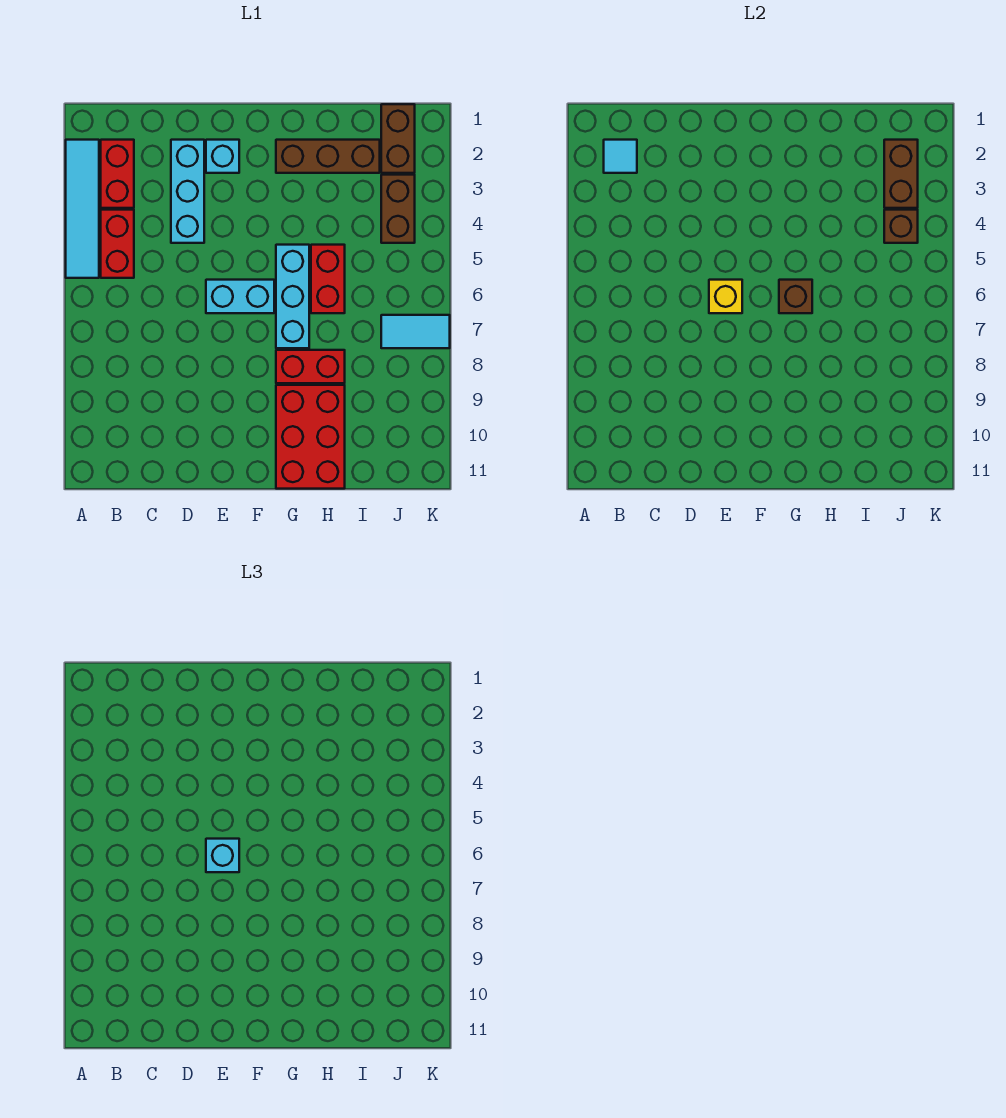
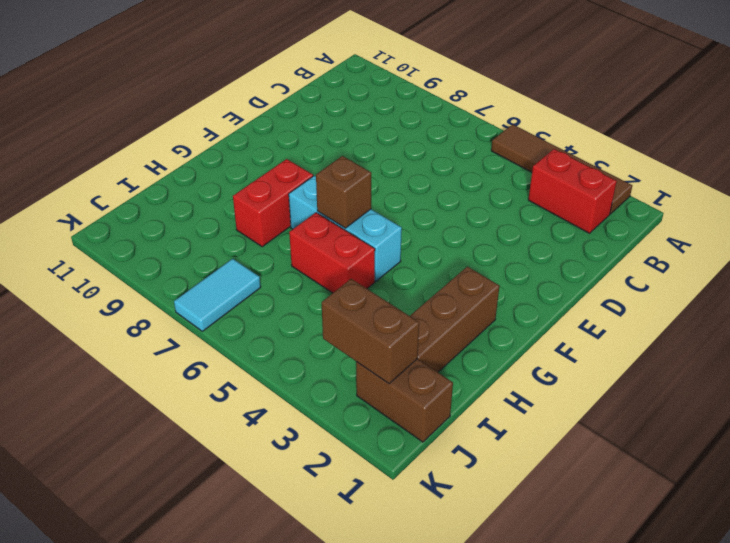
brown tile A2:A5 level 1 -> cyan tile A2:A5 level 1
none -> red brick B4:B5 level 1
none -> cyan brick D2:D4 level 1
none -> cyan brick E2 level 1

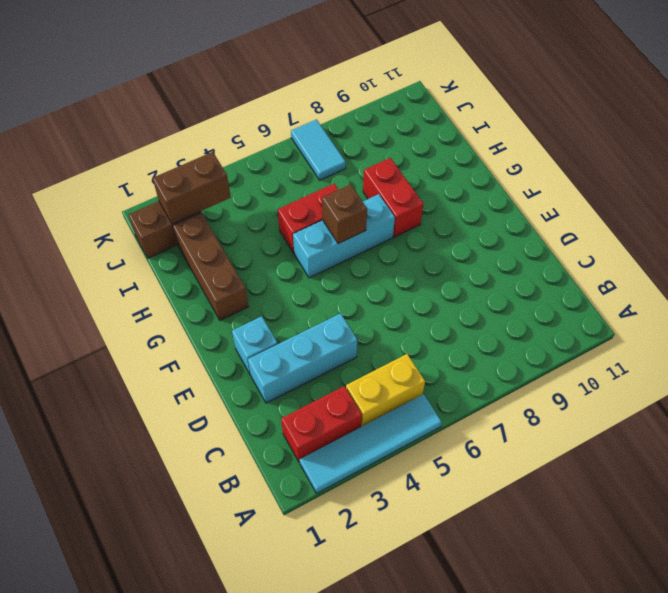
yellow brick B4:B5 level 1 -> red brick B4:B5 level 1
none -> cyan brick E6:F6 level 1
none -> red brick G9:H11 level 1
none -> brown brick J3:J4 level 1

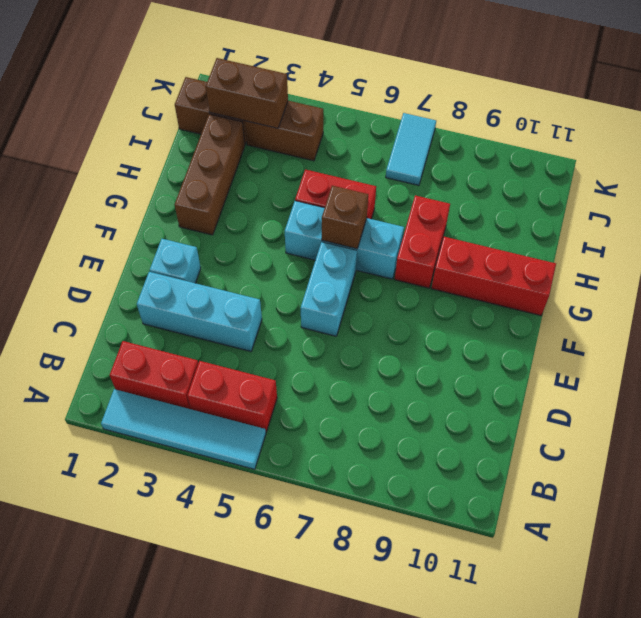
red brick G9:G11 level 1 -> red brick G9:H11 level 1
none -> cyan tile B2 level 2
none -> yellow brick E6 level 2
none -> brown brick J4 level 2

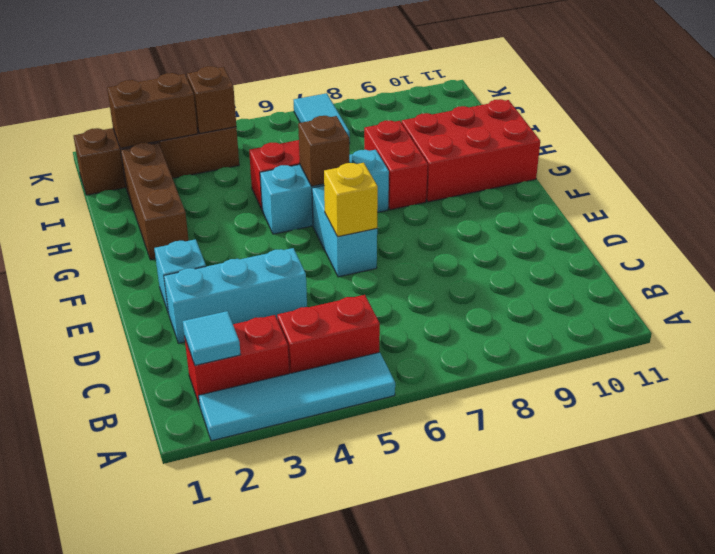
none -> cyan brick E6 level 3

